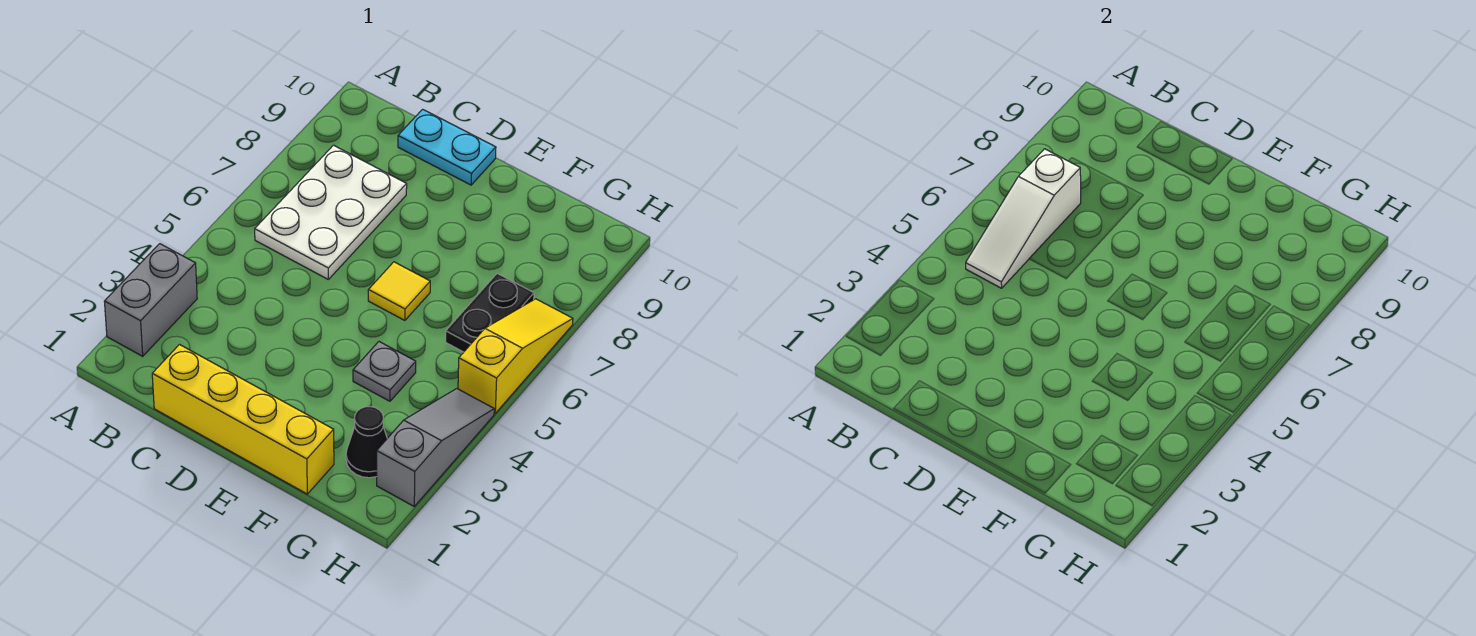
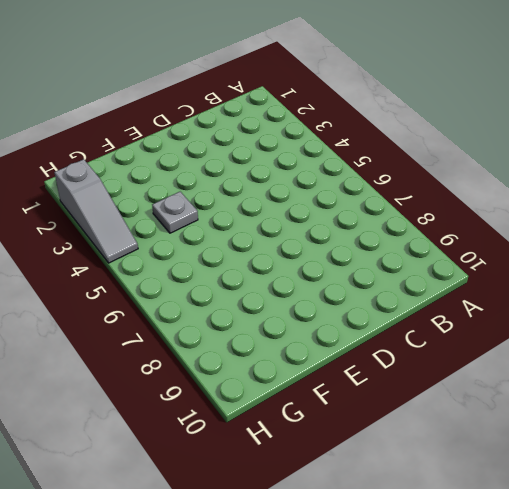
none -> grey brick A2:A3 level 1
none -> white plate B6:C8 level 1

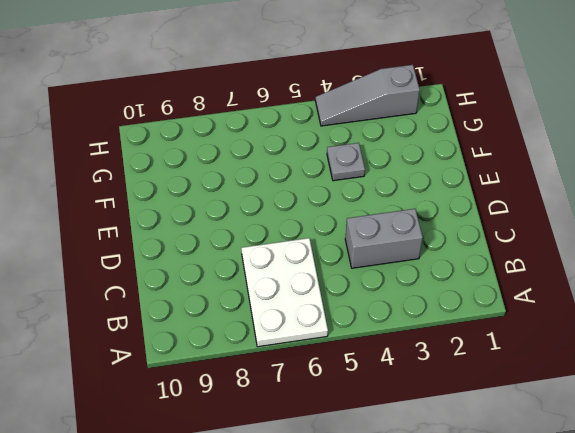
white plate A6:C7 level 1 -> white plate B6:C8 level 1
grey brick C3:C4 level 1 -> grey brick A2:A3 level 1
none -> yellow brick C1:F1 level 1
none -> cyan plate C10:D10 level 1

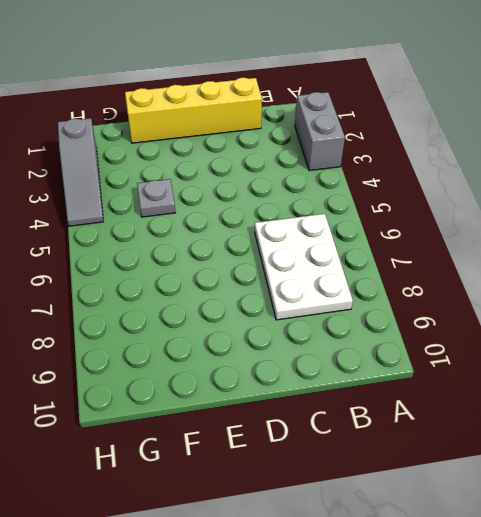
none -> cyan plate C10:D10 level 1
none -> yellow tile E6 level 1

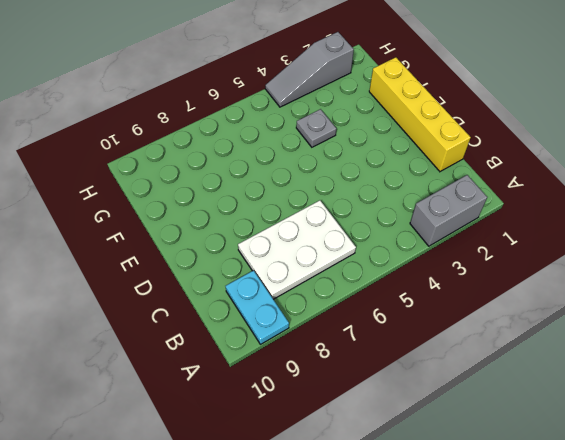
cyan plate A9:B9 level 1 -> cyan plate C10:D10 level 1
none -> yellow tile E6 level 1
none -> black cone G2 level 1

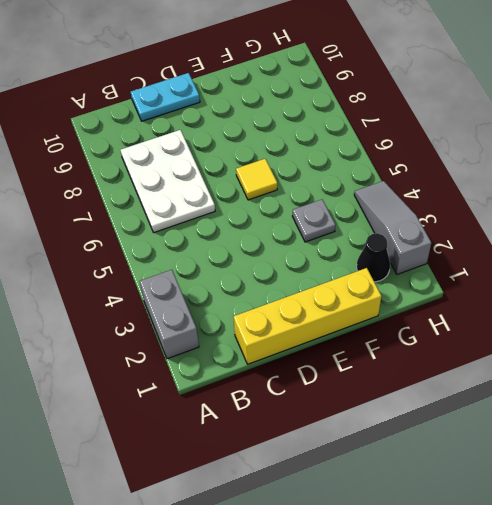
none -> black plate G6:G7 level 1
none -> yellow slope H5:H7 level 1 top 5

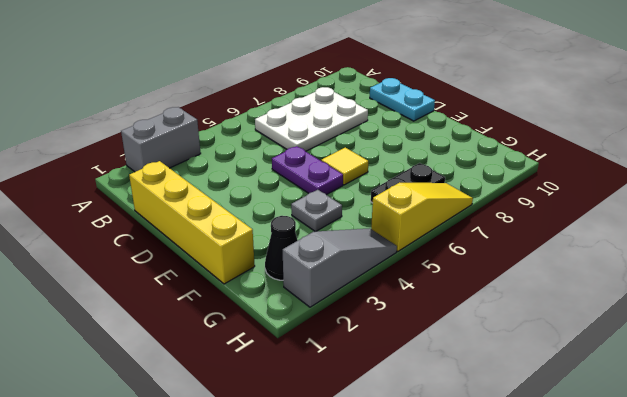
purple plate D5:E5 level 1 -> none
none -> white slope B5:B7 level 2 top 7

